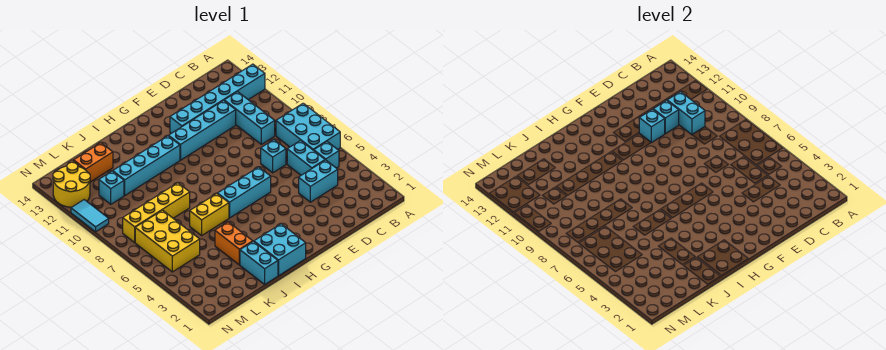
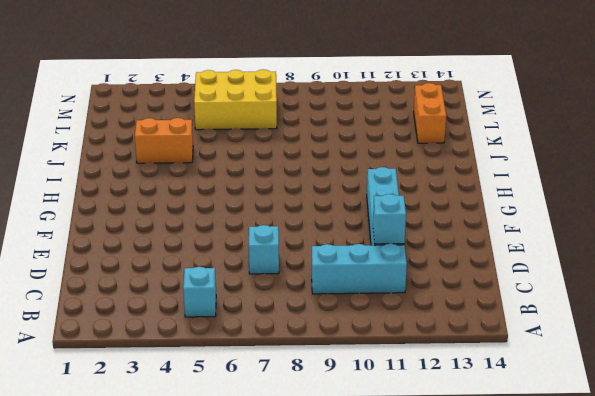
none -> cyan brick A6:B8 level 1
none -> cyan brick A12:F12 level 1
none -> cyan brick C4:D4 level 1

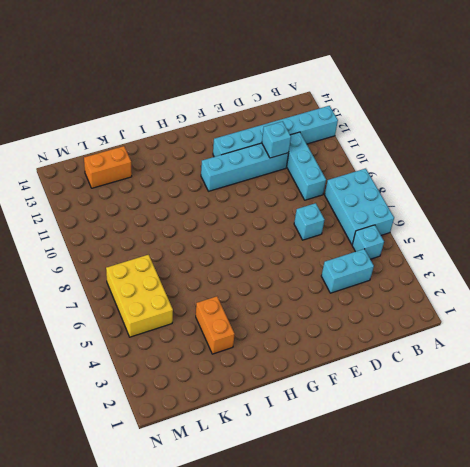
none -> cyan brick C5:C6 level 1
none -> cyan brick F6:H6 level 1
none -> cyan brick H1:I2 level 1

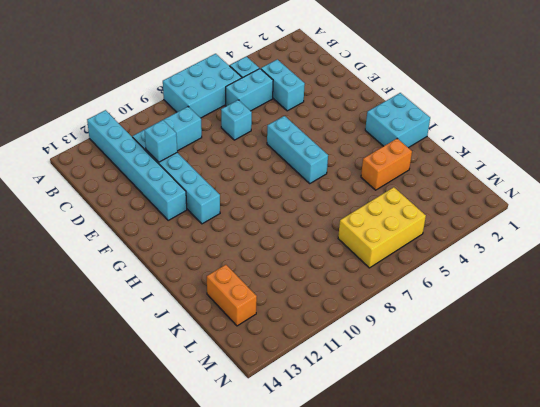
none -> cyan brick H11:K11 level 1
none -> yellow brick I6:J6 level 1
none -> cyan brick J1:J2 level 1

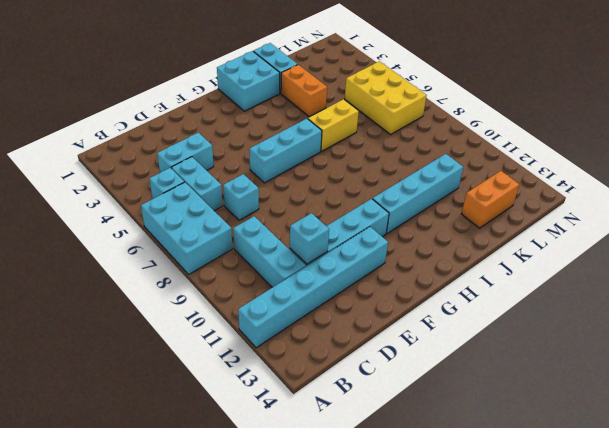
none -> yellow brick J8:M8 level 1
none -> cyan brick L11 level 1
none -> yellow round brick M12:N13 level 1

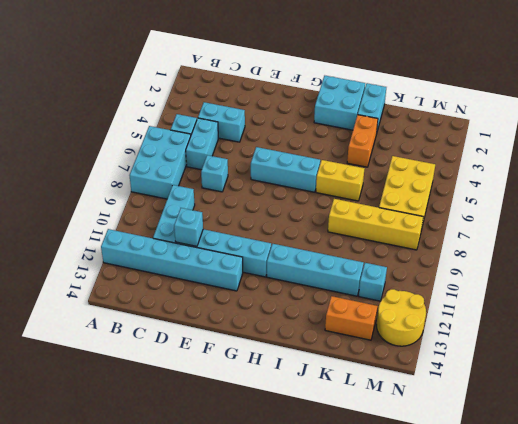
none -> cyan tile N10:N11 level 1
none -> cyan brick C10:C11 level 2
none -> cyan brick E11 level 2

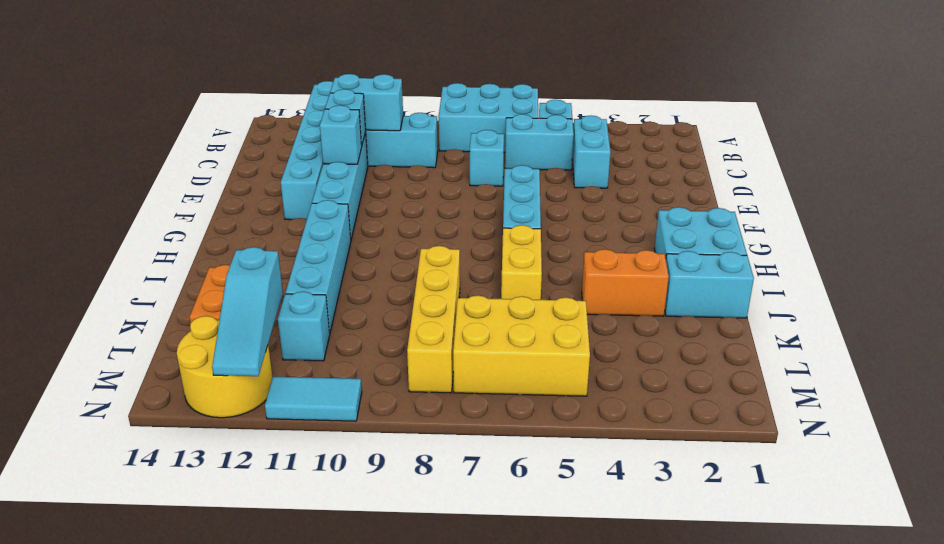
cyan slope L12:N12 level 2 top L -> none

